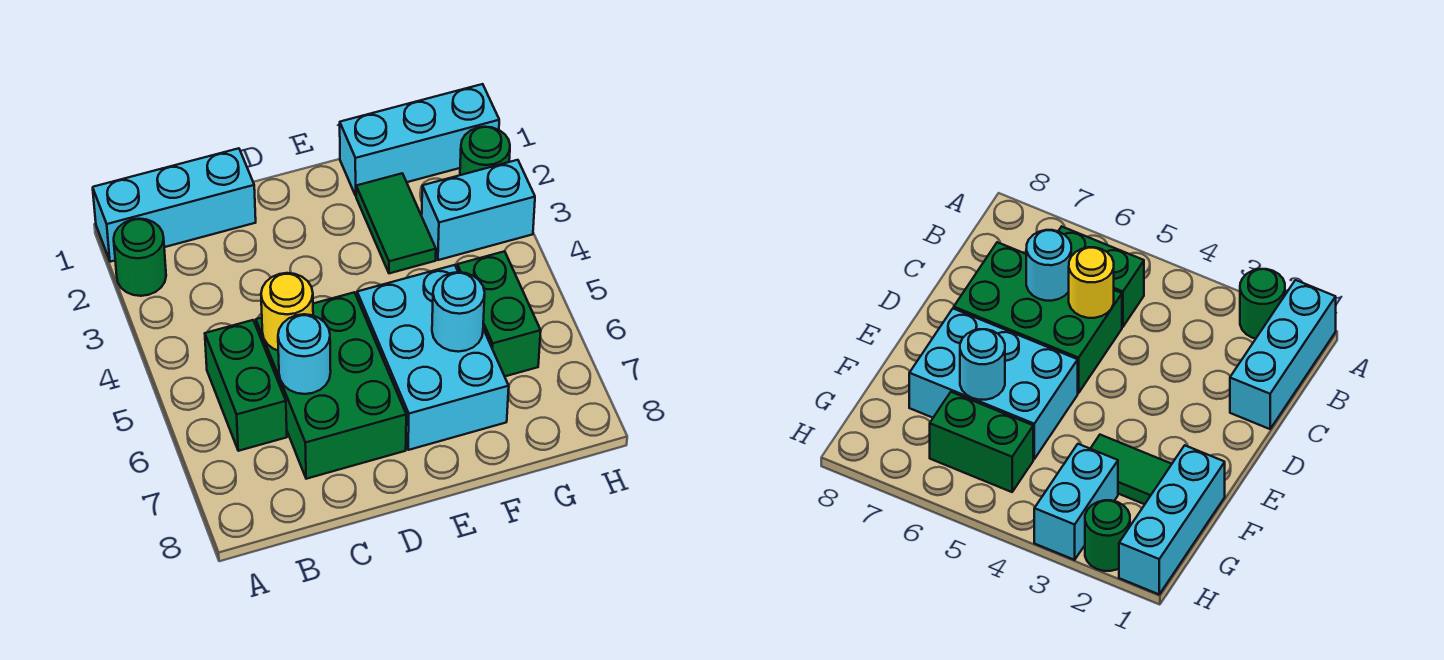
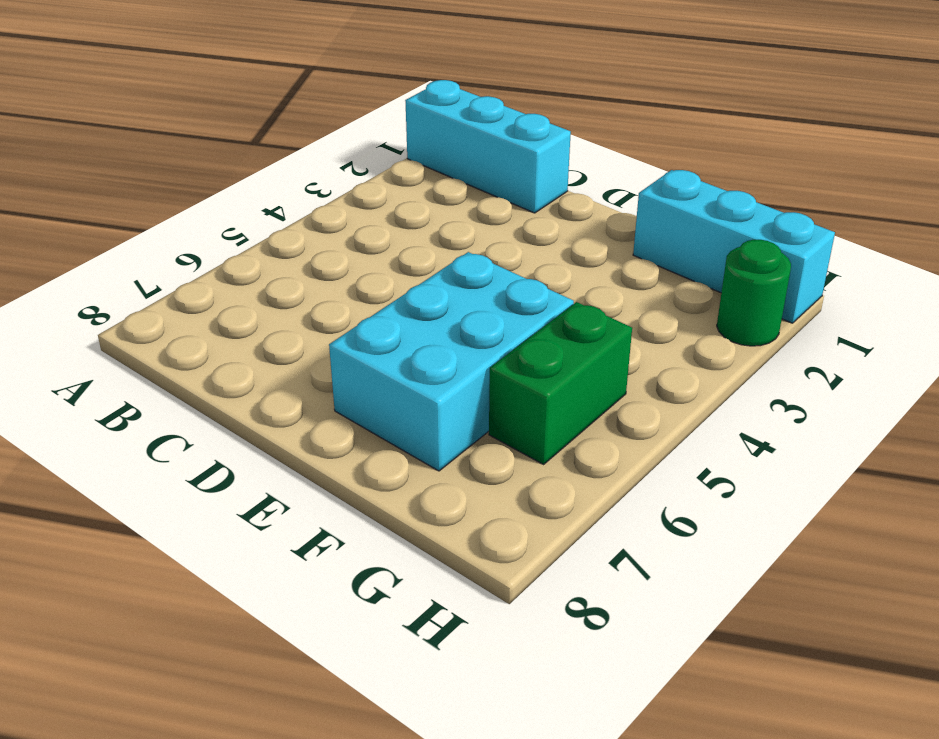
none -> green round brick A2 level 1
none -> green brick B5:B6 level 1
none -> green brick C5:D7 level 1

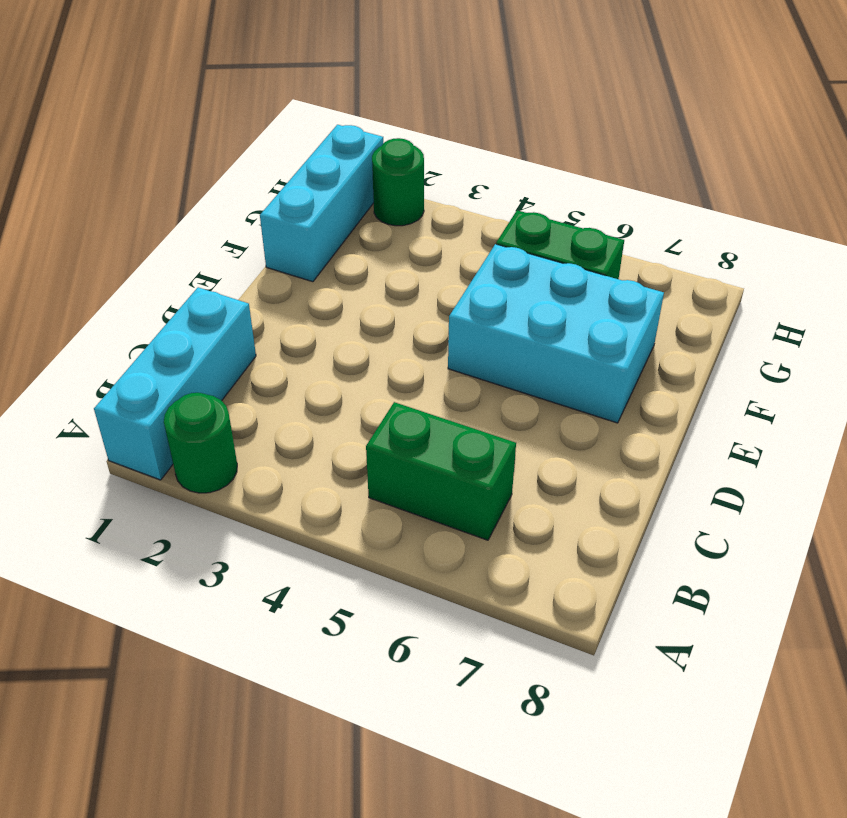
none -> green brick C5:D7 level 1
none -> green tile F2:F3 level 1
none -> cyan brick G3:H3 level 1

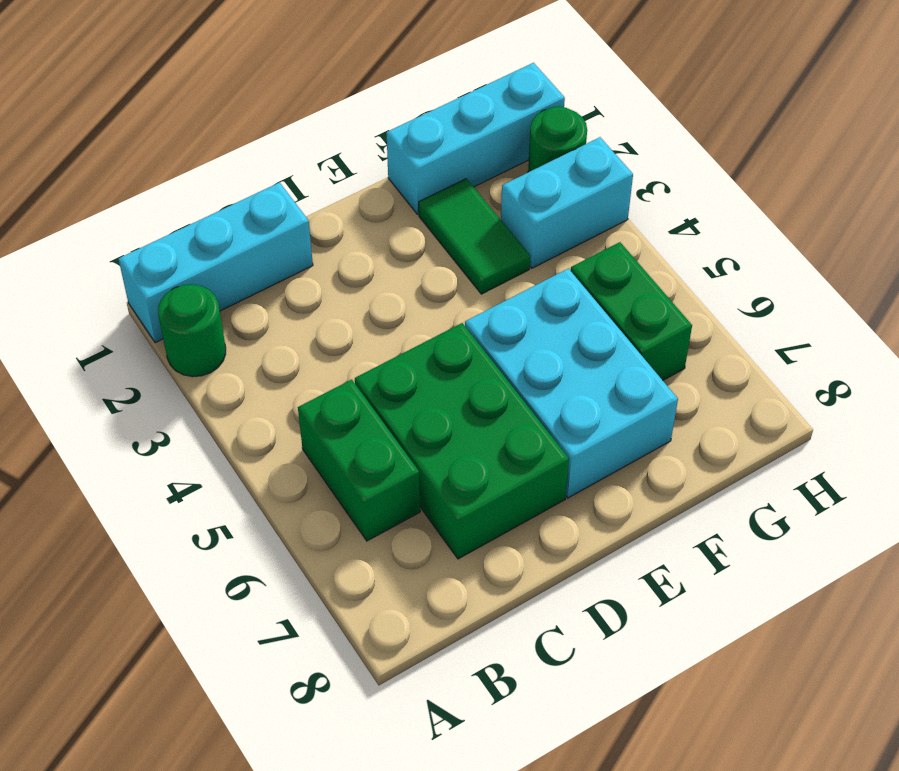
none -> yellow round brick C5 level 2
none -> cyan round brick C6 level 2
none -> cyan round brick F6 level 2

